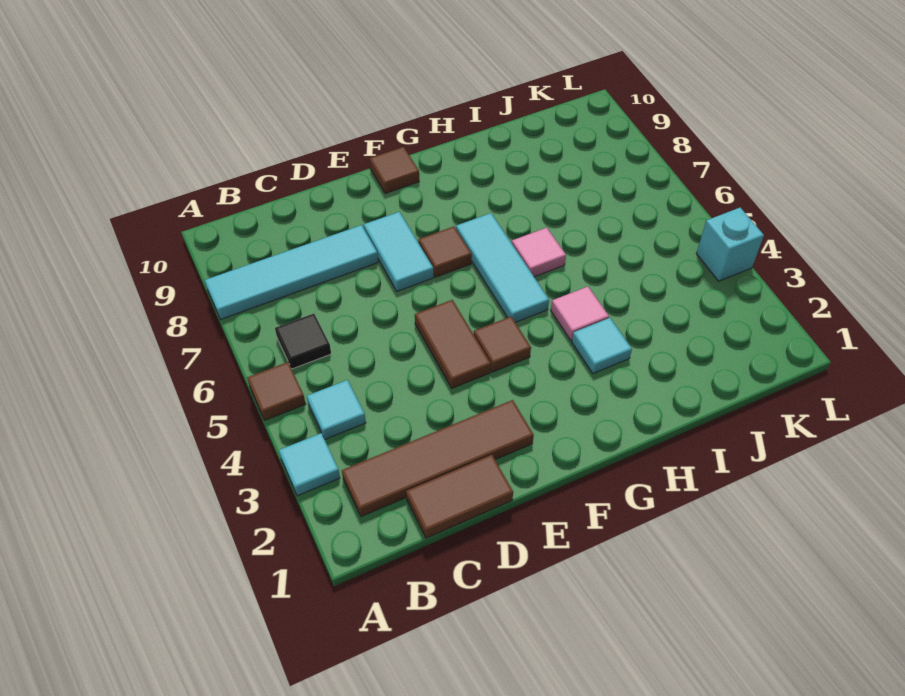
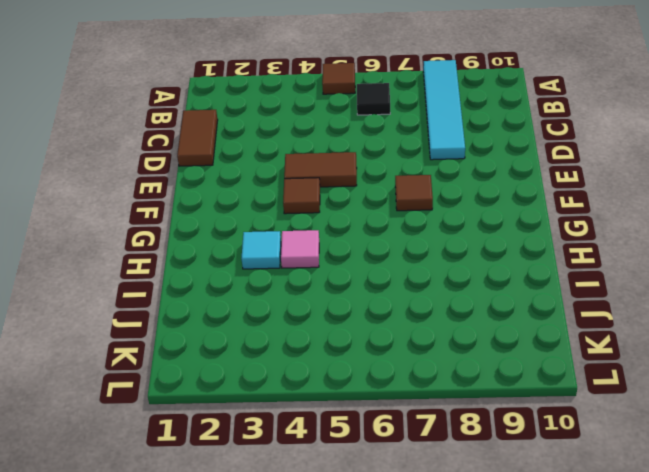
none -> cyan tile A3 level 1
none -> brown tile B2:E2 level 1
none -> cyan tile B4 level 1

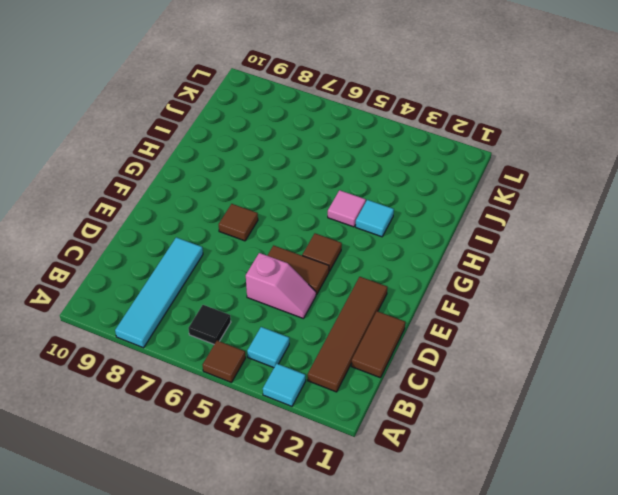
pink slope D4:D5 level 1 top 5 -> none
none -> cyan tile E7:E8 level 1
none -> brown tile F10 level 1
none -> cyan tile G5:G7 level 1

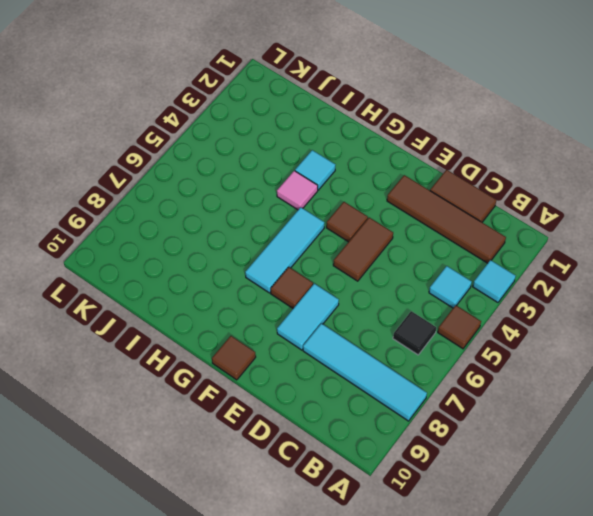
none -> pink tile H6 level 1
none -> cyan brick L4 level 1

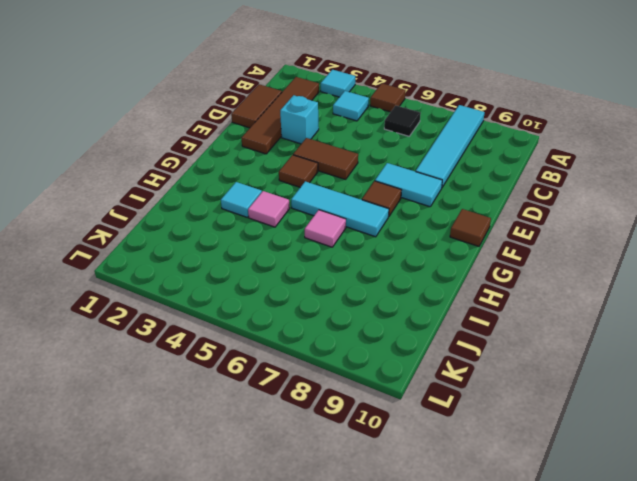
cyan brick D3 level 1 -> cyan brick L4 level 1

